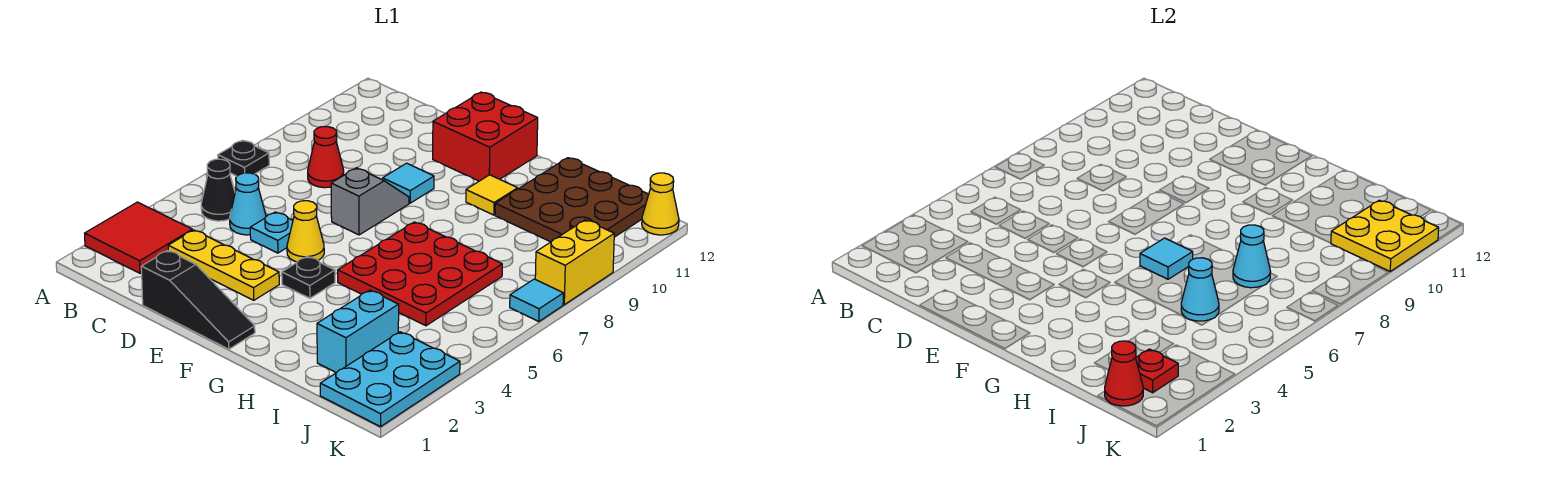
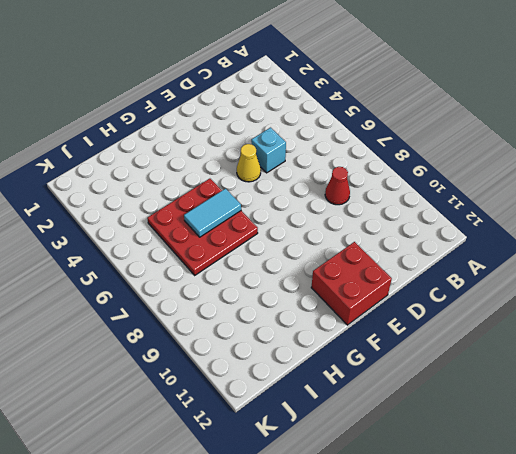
cyan brick D5 level 1 -> cyan plate D5 level 1
cyan tile G6:H6 level 2 -> cyan tile G6 level 2
none -> red tile A2:B3 level 1
none -> black plate A7 level 1
none -> black cone B5 level 1

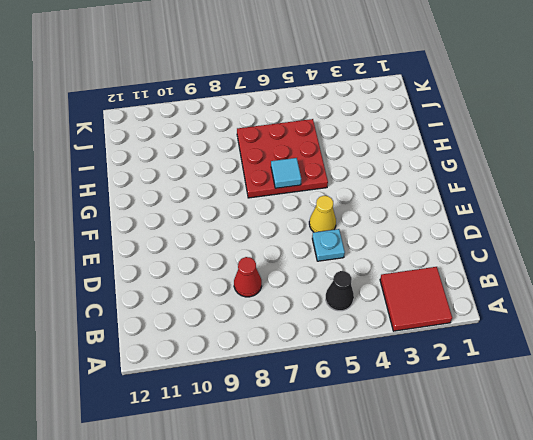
none -> black plate A7 level 1
none -> yellow plate C3:E3 level 1
none -> cyan cone C5 level 1

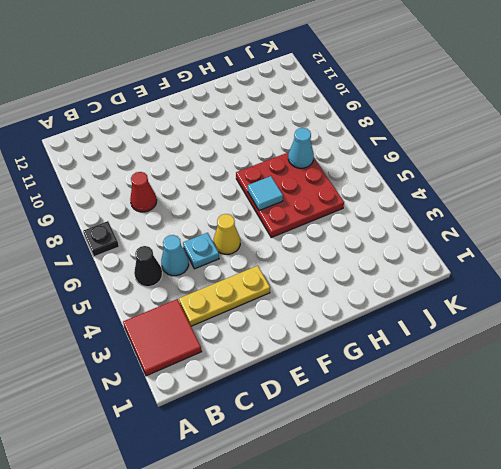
none -> black slope D1:F1 level 1 top D
none -> grey slope E7:E8 level 1 top 7
none -> cyan tile E9 level 1

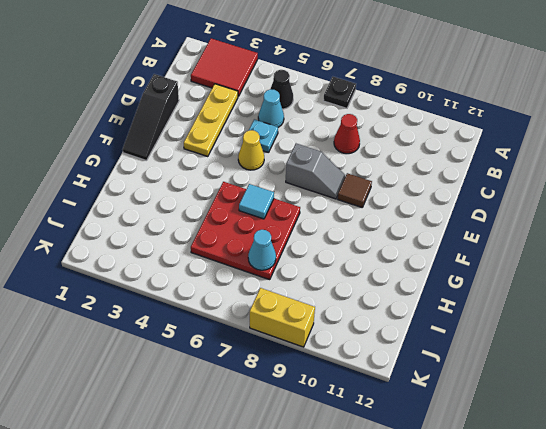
brown tile E9 level 1 -> cyan tile E9 level 1
none -> red brick E11:F12 level 1
none -> black plate F4 level 1
none -> yellow tile G10 level 1

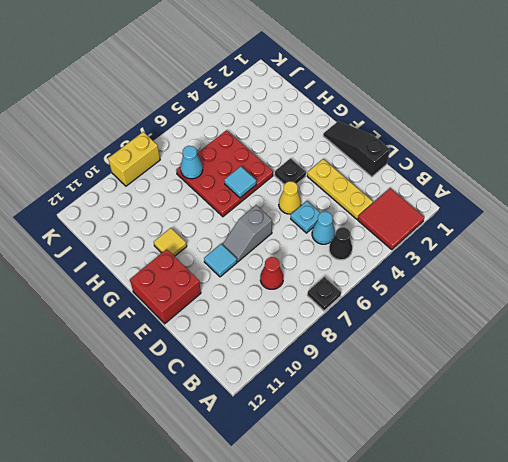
none -> brown plate H10:J12 level 1
none -> cyan brick I2:I3 level 1
none -> cyan plate J1:K3 level 1

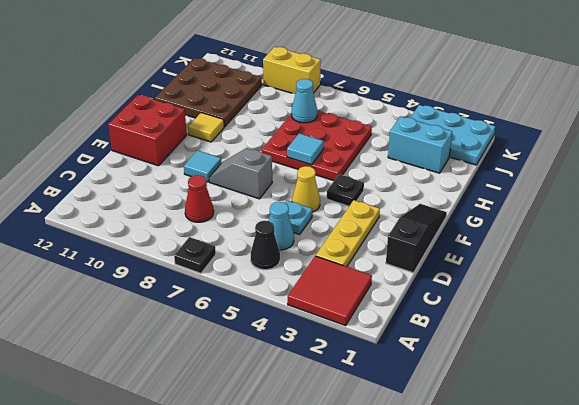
none -> cyan tile K7 level 1
none -> yellow cone K12 level 1
none -> cyan cone I5 level 2

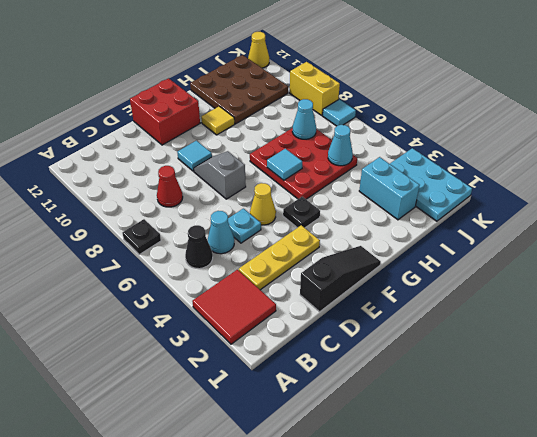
none -> red cone J1 level 2
none -> red plate J2 level 2
none -> yellow plate J10:K11 level 2

